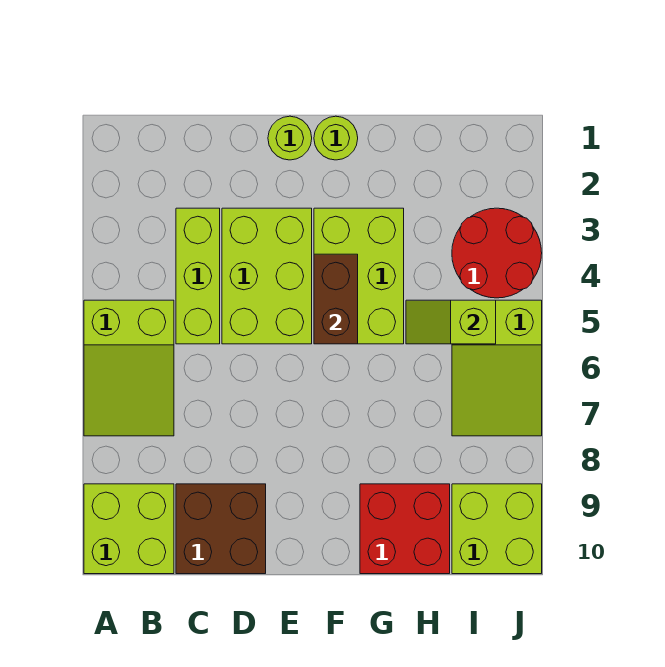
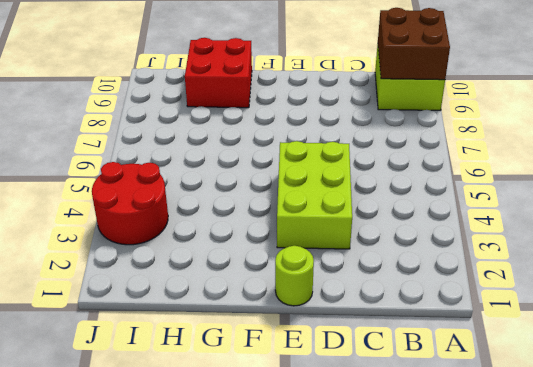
brown brick A9:B10 level 2 -> brown brick C9:D10 level 1
none -> lime slope A5:B7 level 1 top 5
none -> lime brick C3:C5 level 1
none -> lime round brick F1 level 1

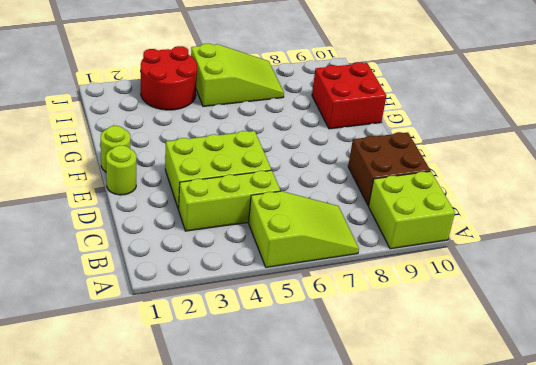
none -> lime brick F3:G5 level 1
none -> lime brick I9:J10 level 1
none -> brown brick F4:F5 level 2

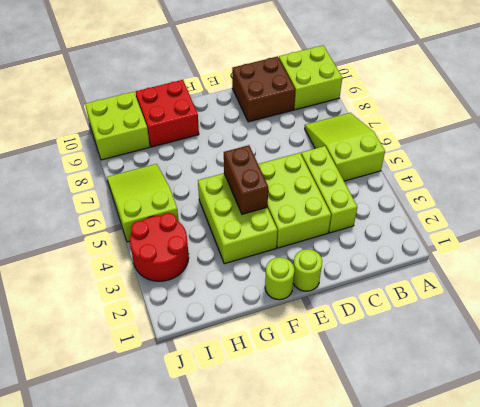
none -> lime slope H5:I5 level 2 top I

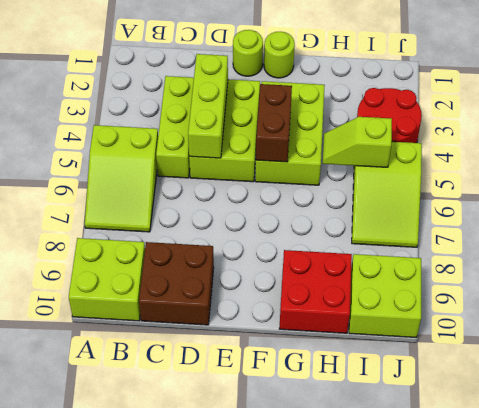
lime brick D3:D5 level 2 -> none

